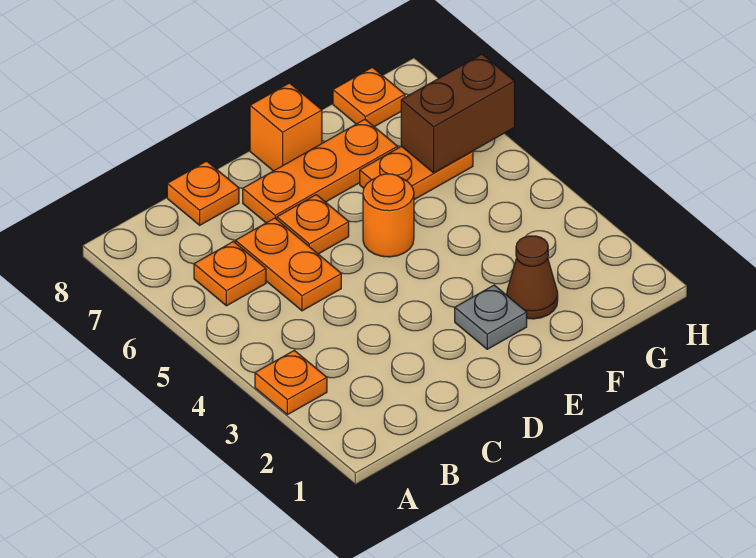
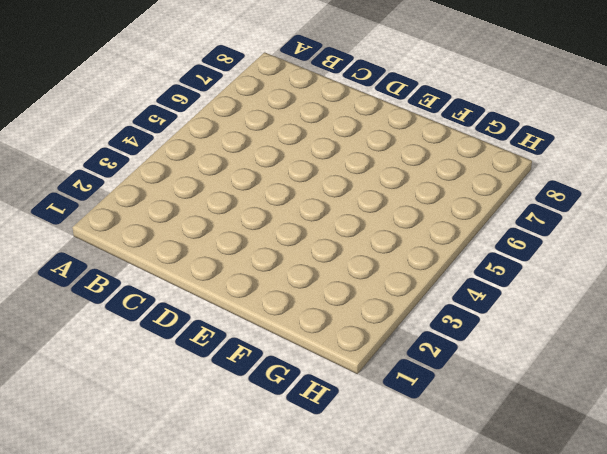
none -> orange plate A3 level 1
none -> orange plate B6 level 1
none -> orange plate C5:C6 level 1

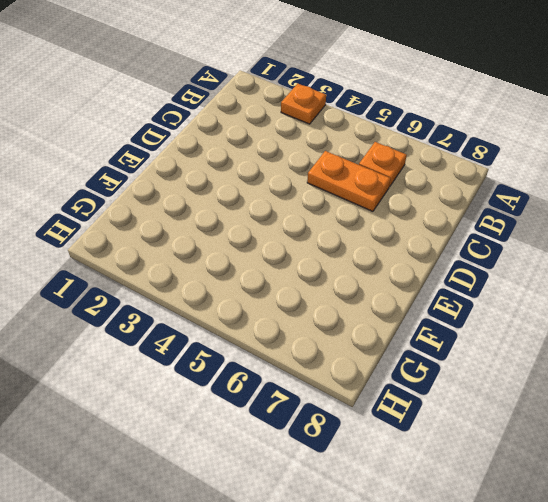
none -> orange plate C8 level 1
none -> orange plate D6 level 1
none -> orange plate D7:F7 level 1

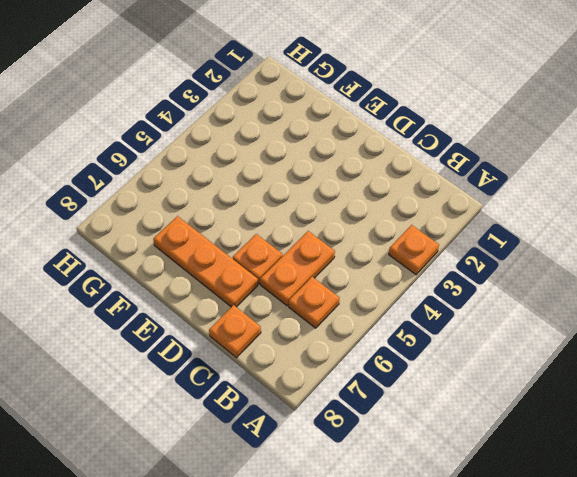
none -> grey plate E2 level 1
none -> orange round brick E5 level 1
none -> orange brick E8 level 1

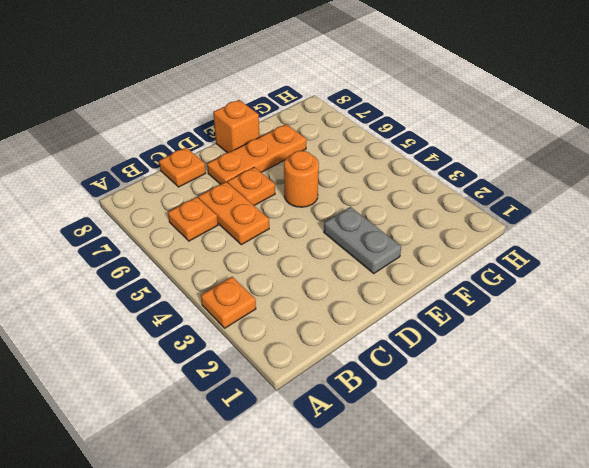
grey plate E2:E3 level 1 -> grey plate E2 level 1
none -> brown cone F2 level 1
none -> orange plate F6:G6 level 1
none -> orange plate G8 level 1

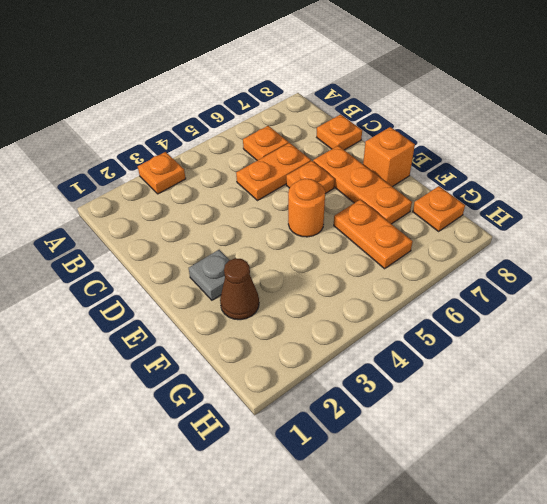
none -> brown brick G6:H6 level 2

